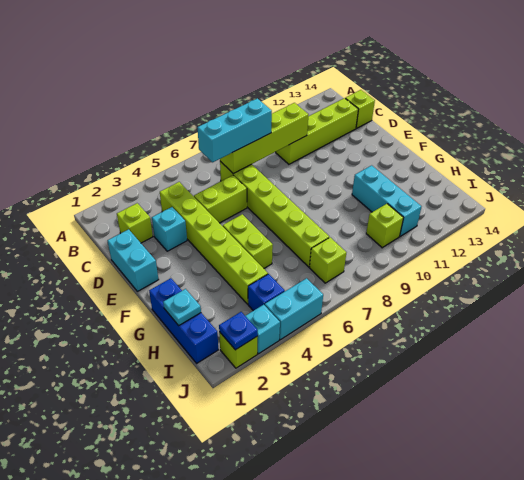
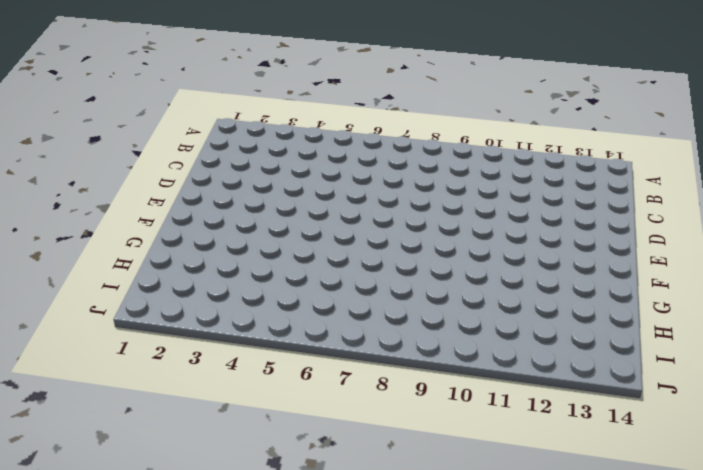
none -> lime brick C2 level 1
none -> lime brick C4:H4 level 1
none -> lime brick C7:H7 level 1

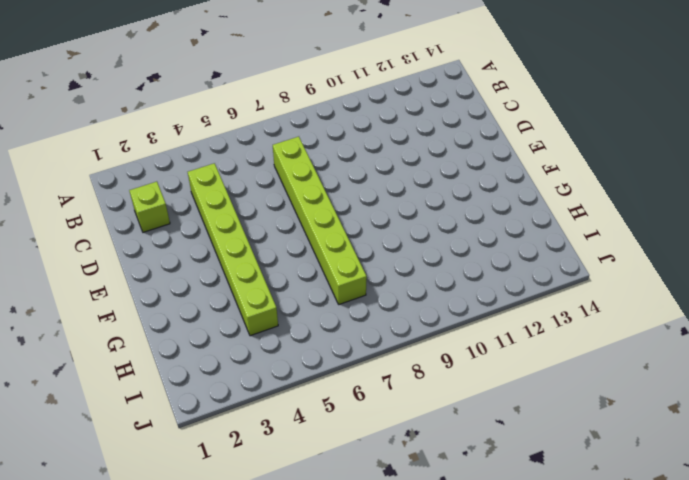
none -> lime brick C10:C13 level 1
none -> lime brick C14 level 1
none -> cyan brick D1:E1 level 1

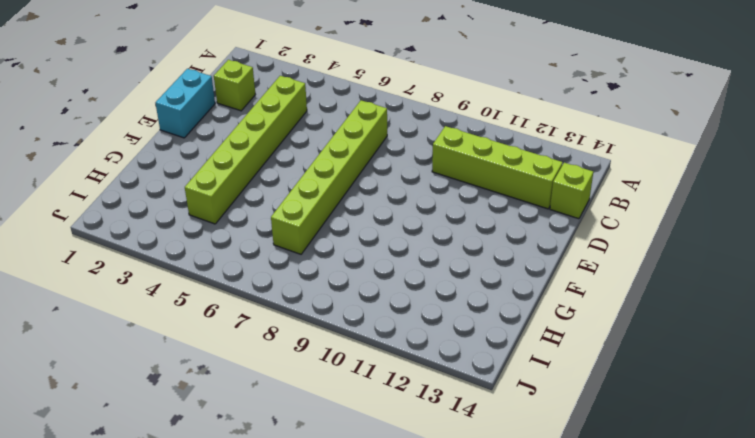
none -> cyan brick D3 level 1
none -> lime brick D5:D6 level 1
none -> lime brick F5:G5 level 1

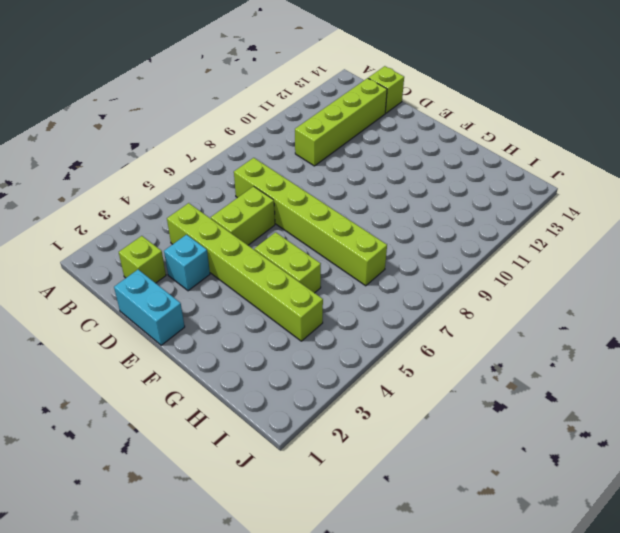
none -> blue brick G1:I1 level 1
none -> cyan brick G11:I11 level 1
none -> blue brick I4 level 1

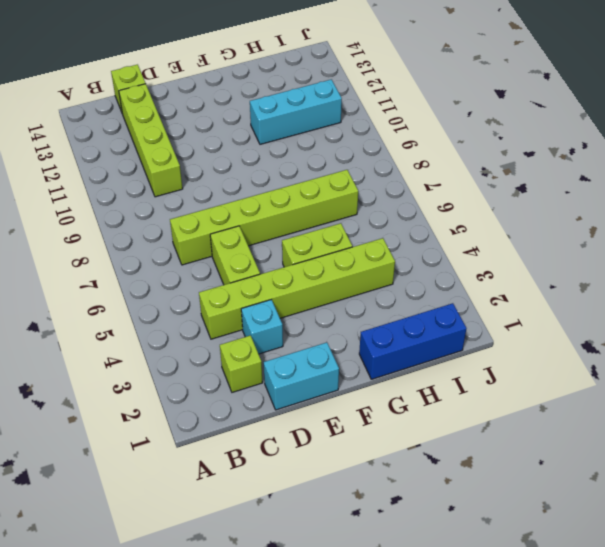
none -> blue brick I4 level 1
none -> lime brick I7 level 1
none -> lime brick I10 level 1

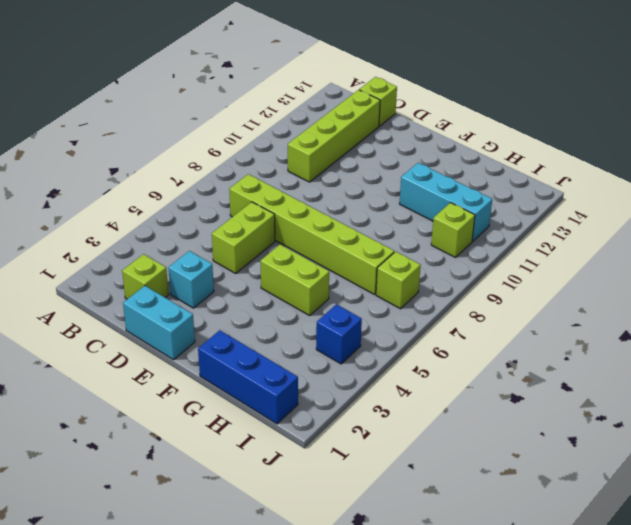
none -> lime brick C4:H4 level 1
none -> lime brick J2 level 1
none -> cyan brick J3 level 1

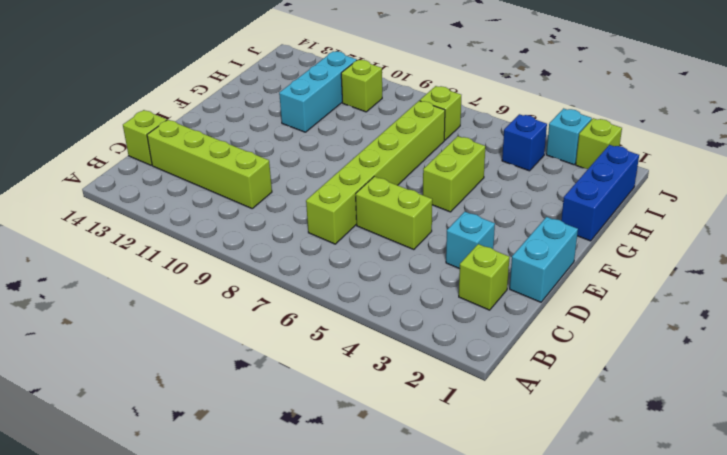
none -> lime brick C4:H4 level 1
none -> cyan brick J4:J5 level 1
none -> lime brick C7:C10 level 2

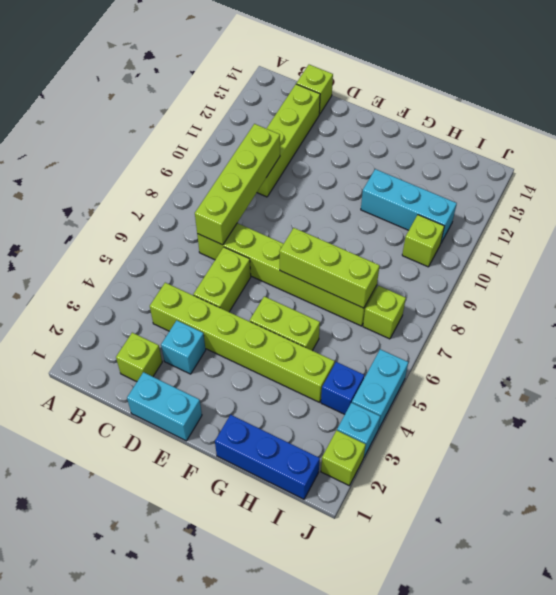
lime brick F7:H7 level 2 -> none
none -> cyan plate H1 level 2
none -> blue plate J2 level 2
none -> cyan brick C6:C8 level 3

